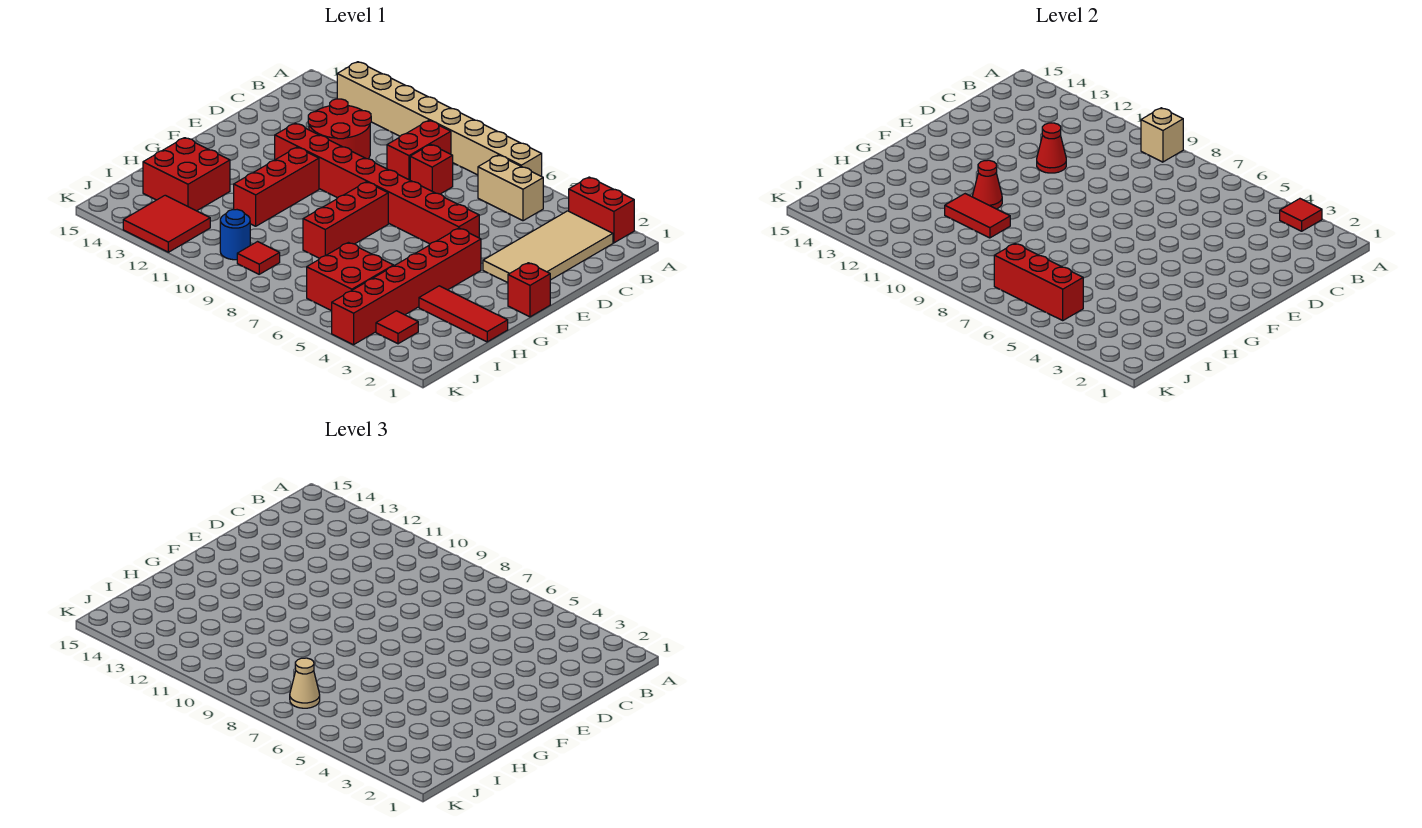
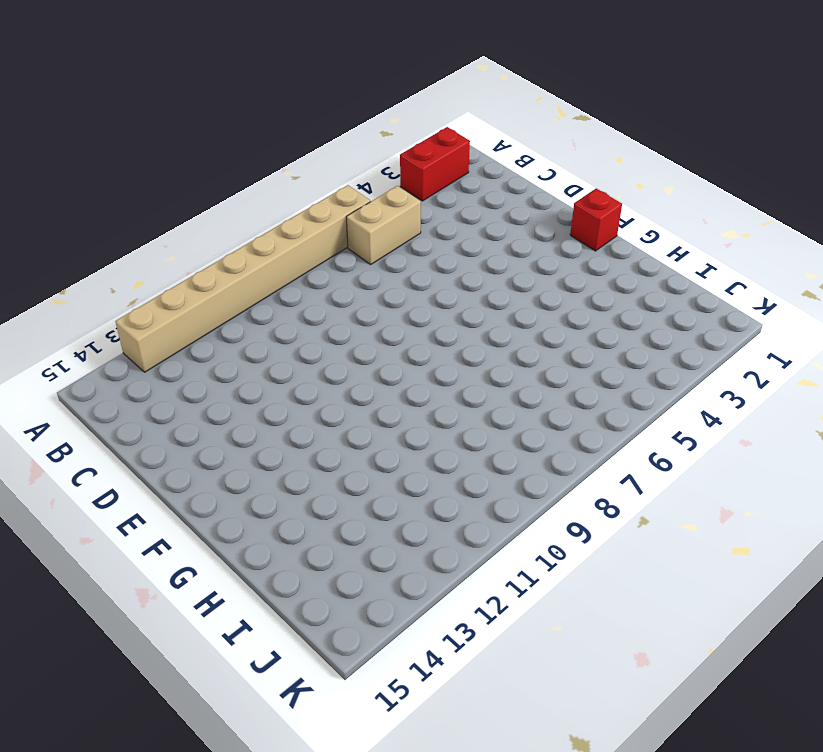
none -> tan tile B2:E3 level 1
none -> red brick B9:C9 level 1
none -> red brick C8 level 1

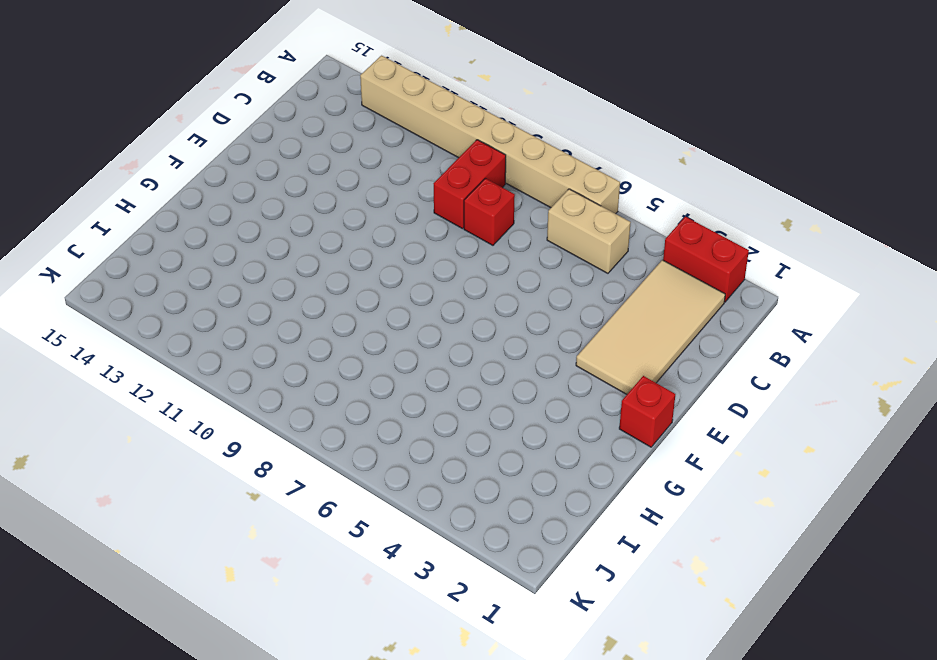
none -> red round brick C11:D12 level 1
none -> red brick E5:E12 level 1
none -> red brick F4:K4 level 1

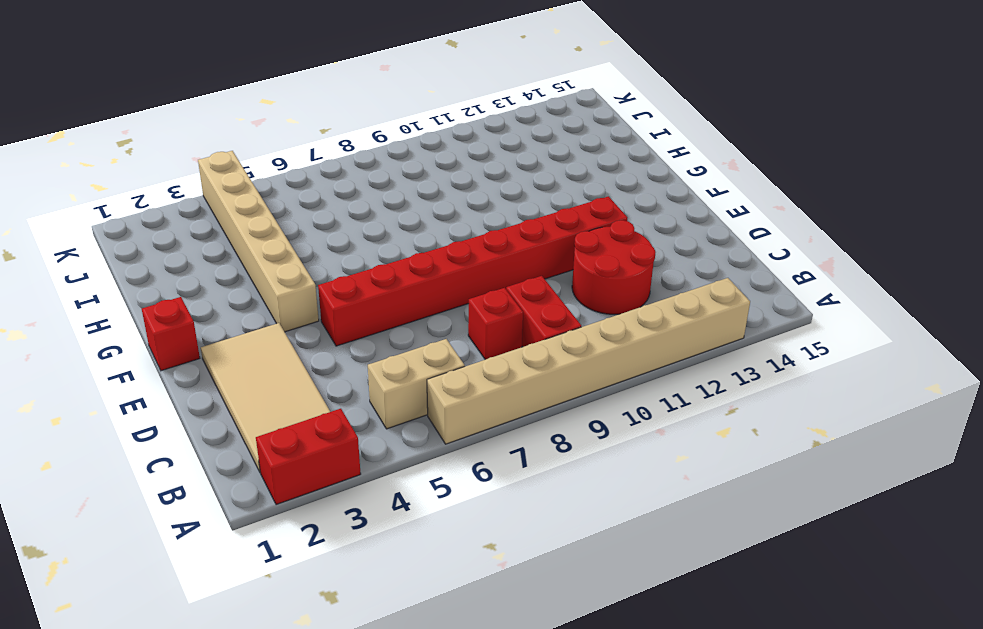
tan brick F4:K4 level 1 -> red brick F4:K4 level 1
none -> red brick F8:H8 level 1
none -> red brick F11:H11 level 1
none -> red tile H1:H3 level 1

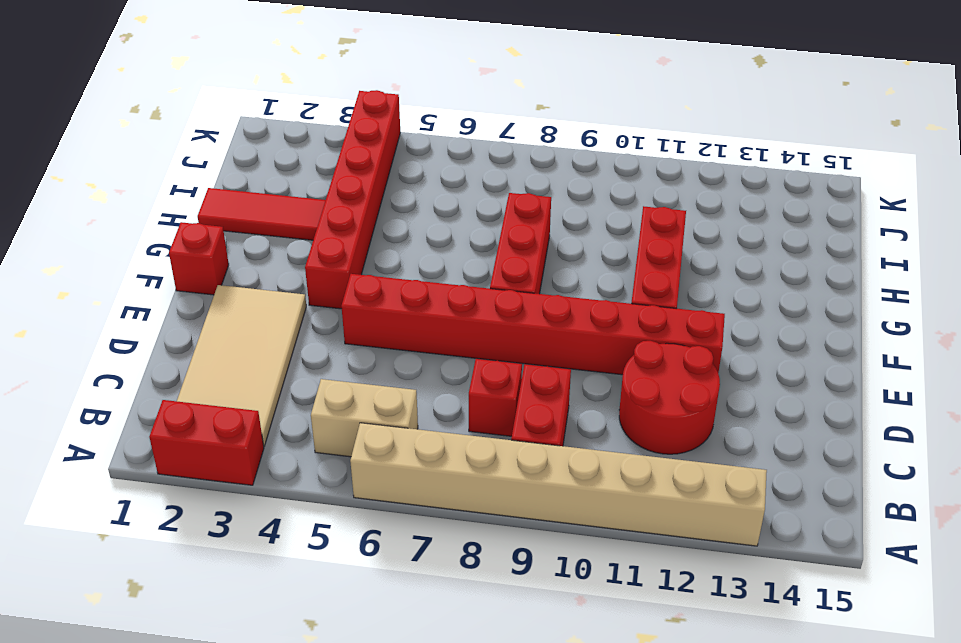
none -> red brick H13:I14 level 1
none -> red brick I5:J6 level 1
none -> red tile J3 level 1

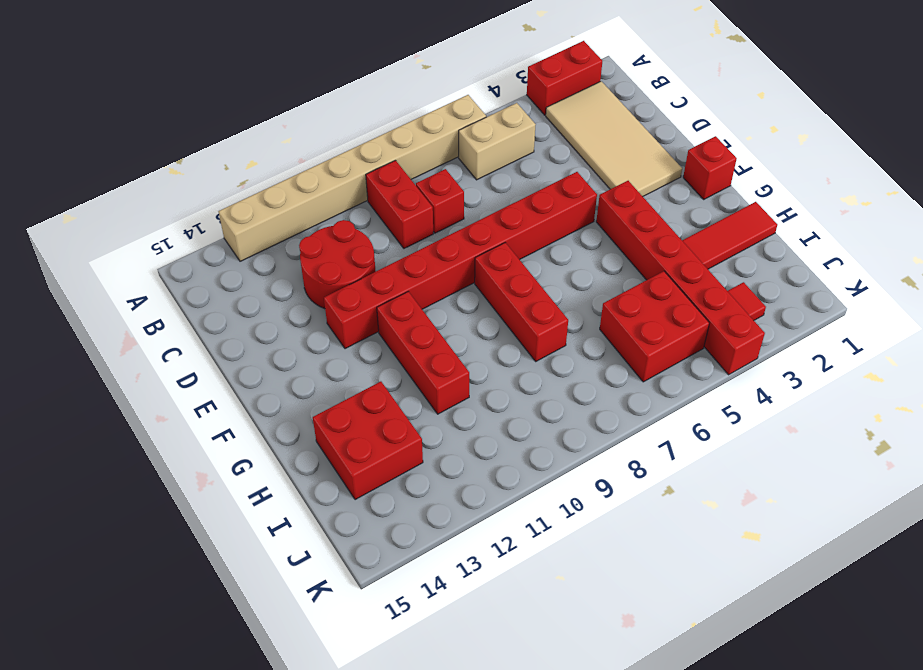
none -> red tile J9 level 1
none -> blue round brick J10 level 1
none -> red tile J12:K13 level 1

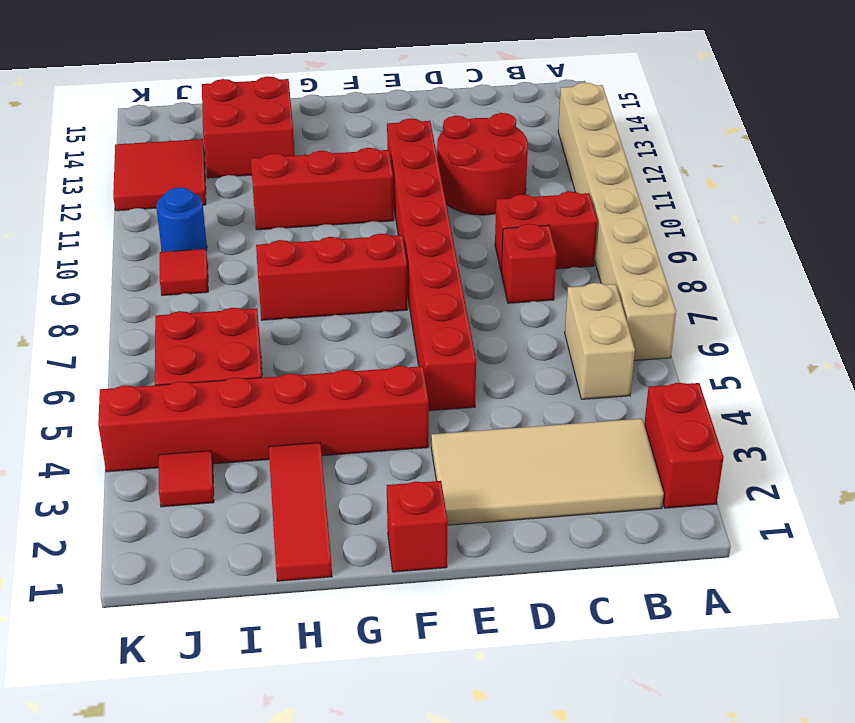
none -> red tile A3 level 2
none -> tan brick A9 level 2
none -> red cone D11 level 2

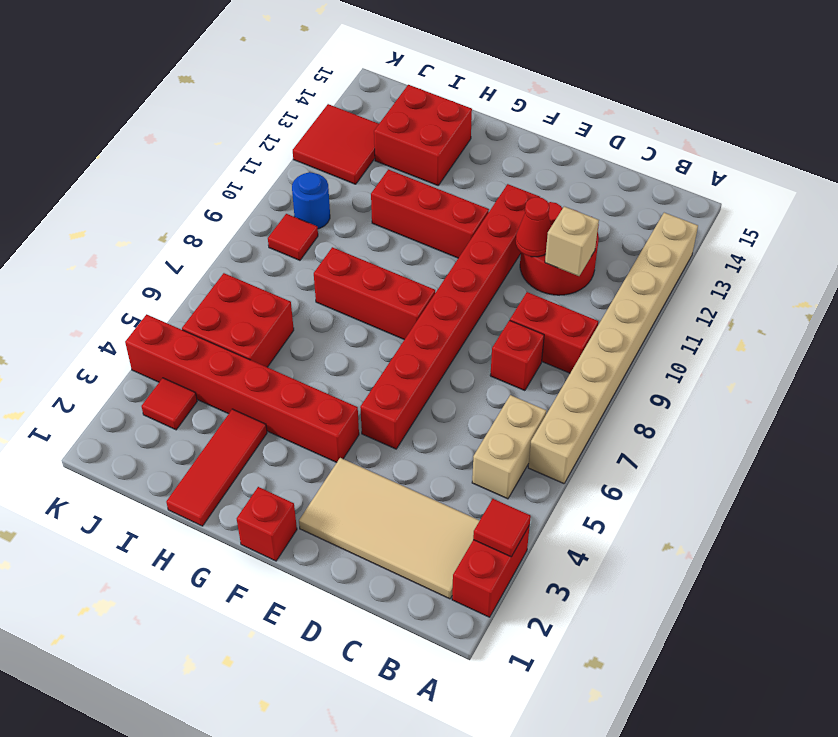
tan brick C11 level 2 -> tan brick A9 level 2
none -> red cone G11 level 2
none -> red tile H10:H11 level 2
none -> red brick J5:J7 level 2

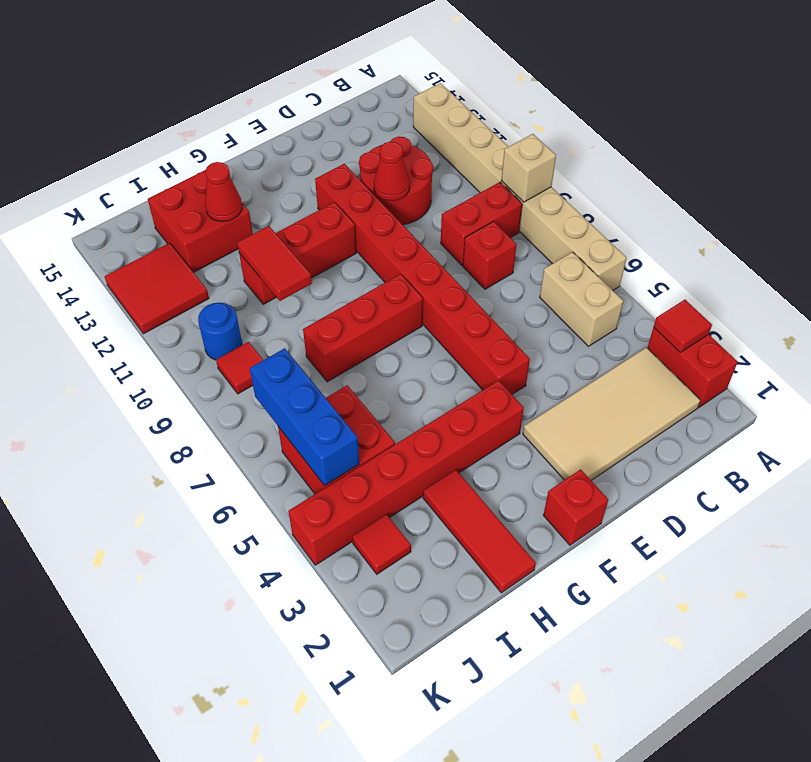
red cone H13 level 2 -> red cone G11 level 2
blue brick J5:J7 level 2 -> red brick J5:J7 level 2
none -> tan cone J7 level 3

